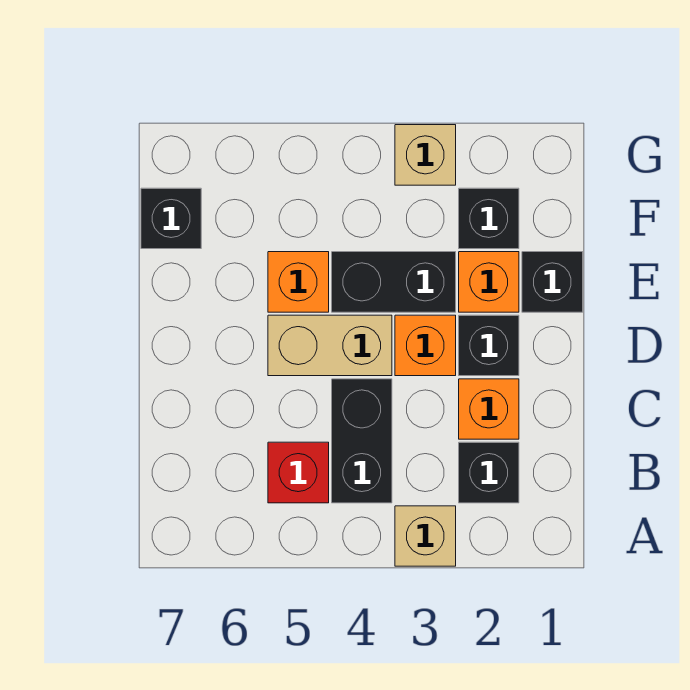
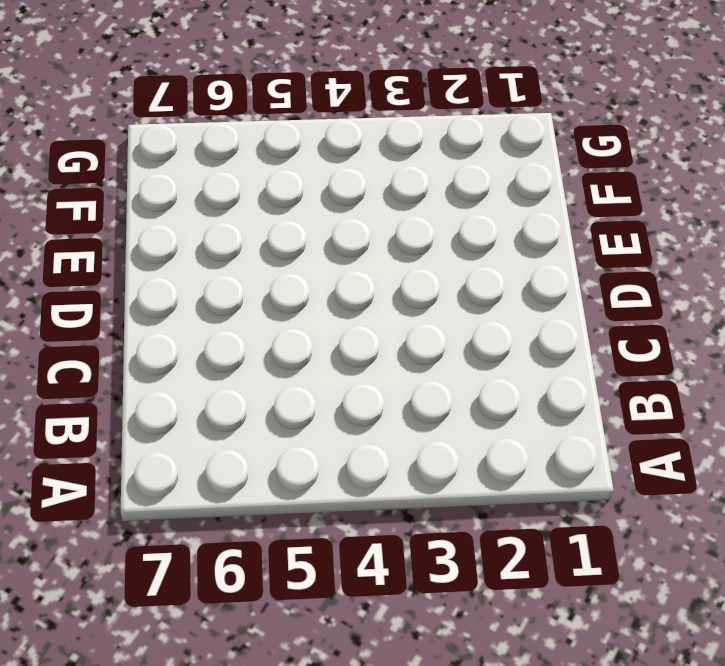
none -> tan brick A3 level 1
none -> black brick B2 level 1
none -> black brick B4:C4 level 1

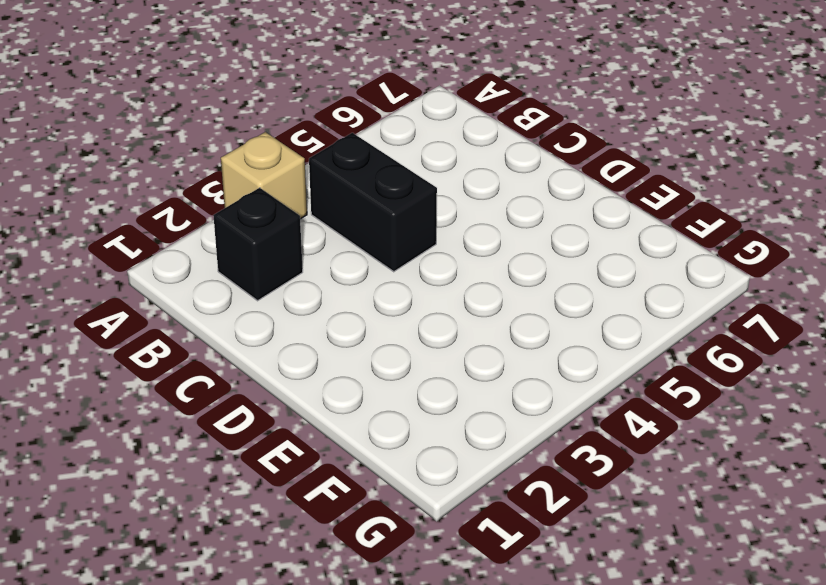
none -> red brick B5 level 1
none -> orange brick C2 level 1
none -> black brick D2 level 1

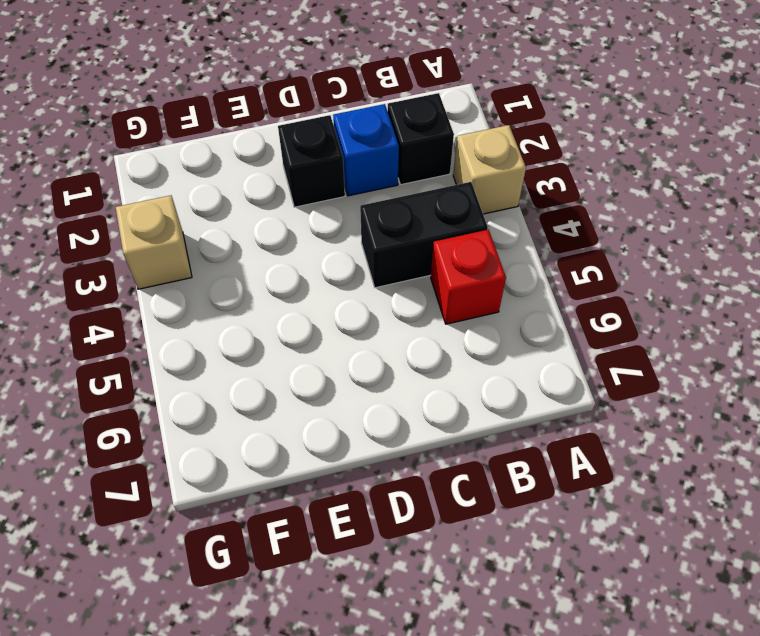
blue brick C2 level 1 -> orange brick C2 level 1
none -> orange brick D3 level 1
none -> tan brick D4:D5 level 1
none -> black brick E1 level 1

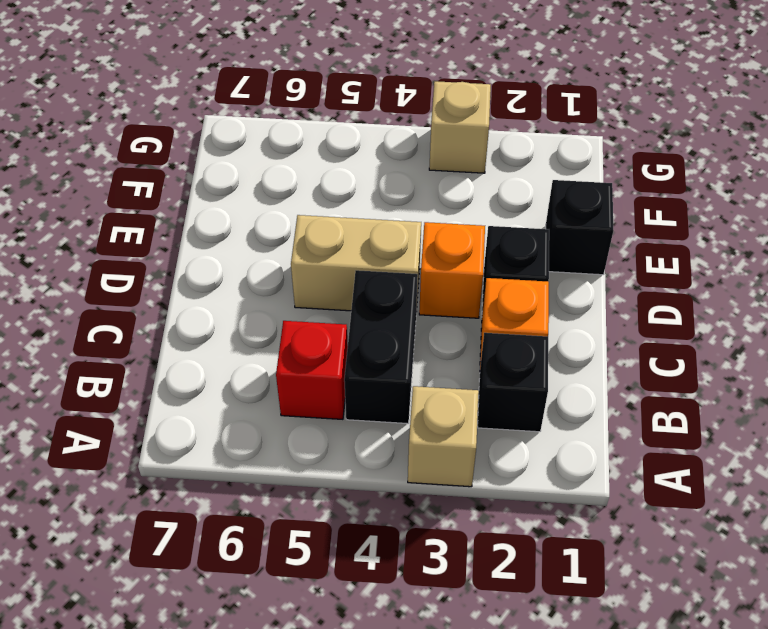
none -> orange brick E2 level 1
none -> black brick E3:E4 level 1
none -> orange brick E5 level 1

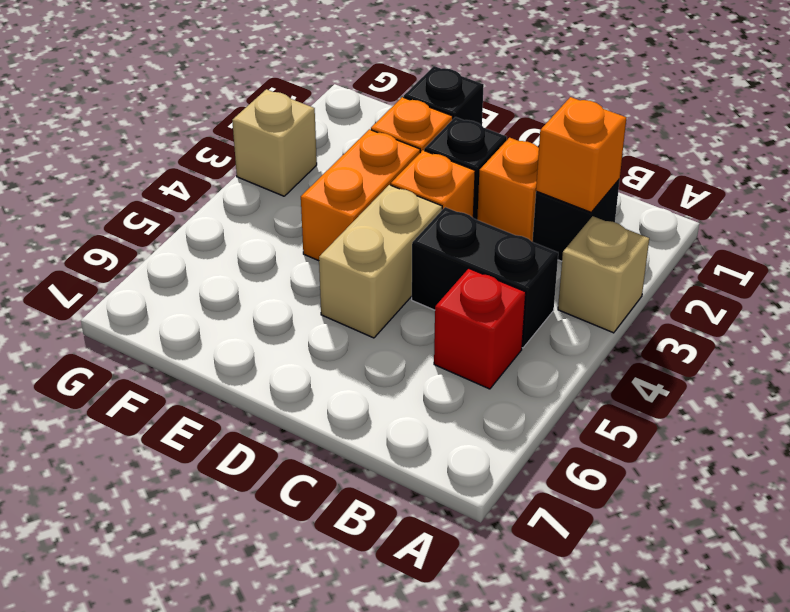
orange brick B2 level 2 -> orange brick E5 level 1
orange brick E3:E4 level 1 -> black brick E3:E4 level 1
none -> black brick F2 level 1
none -> black brick F7 level 1

